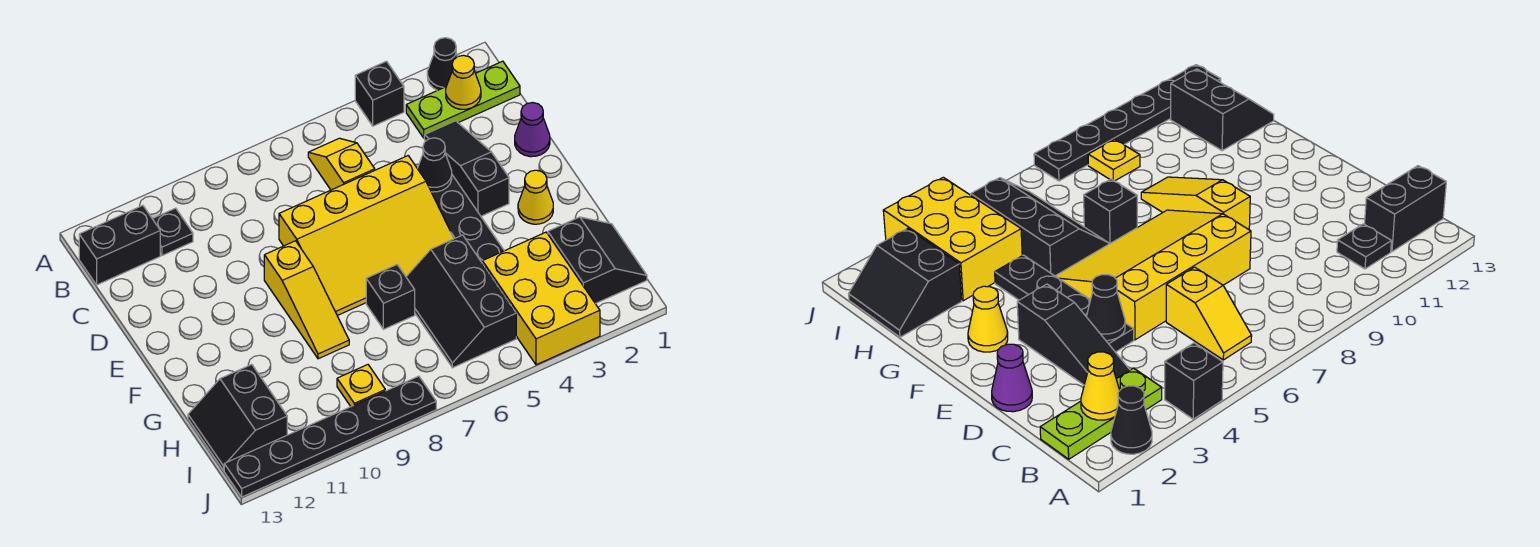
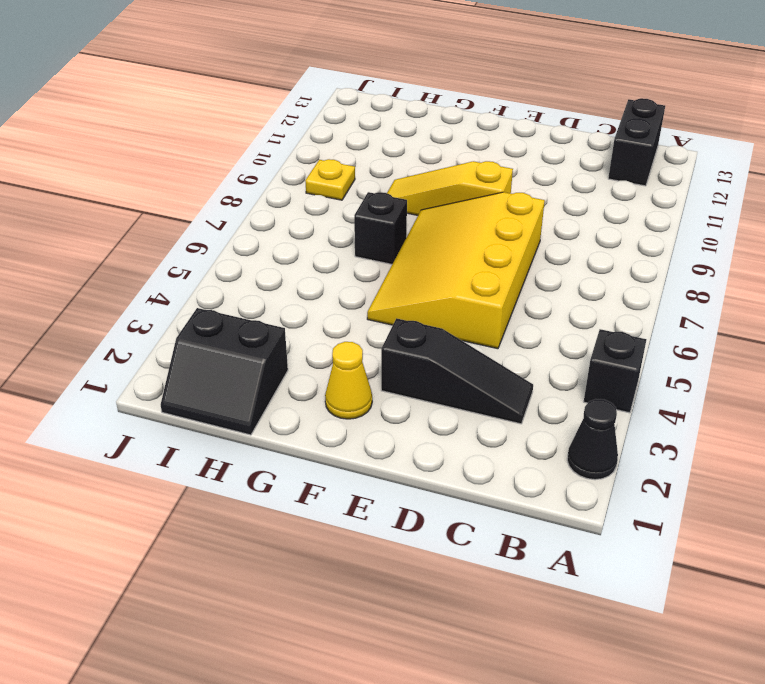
none -> lime plate B1:B3 level 1
none -> yellow slope B6:C6 level 1 top C
none -> black plate B11 level 1

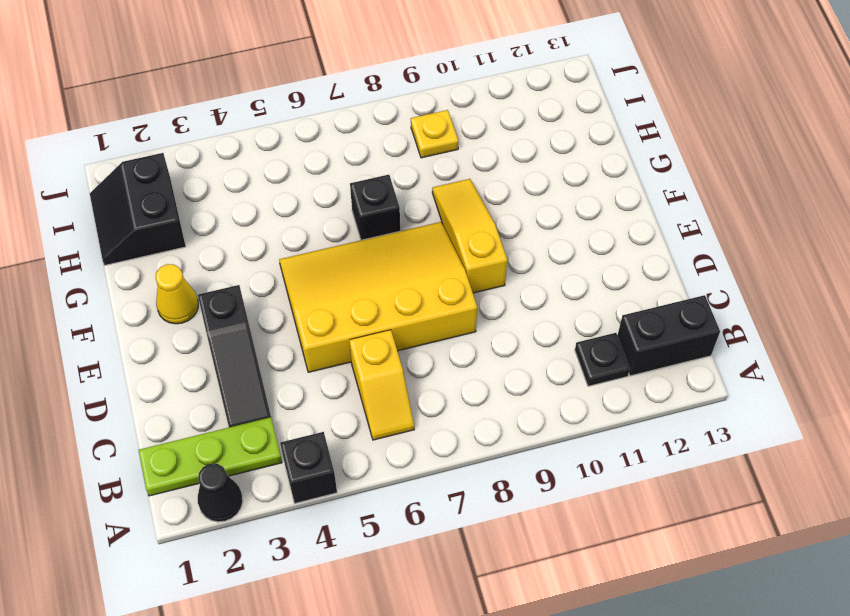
none -> purple cone D1 level 1
none -> black plate D4:G4 level 1
none -> black slope G5:I6 level 1 top 5

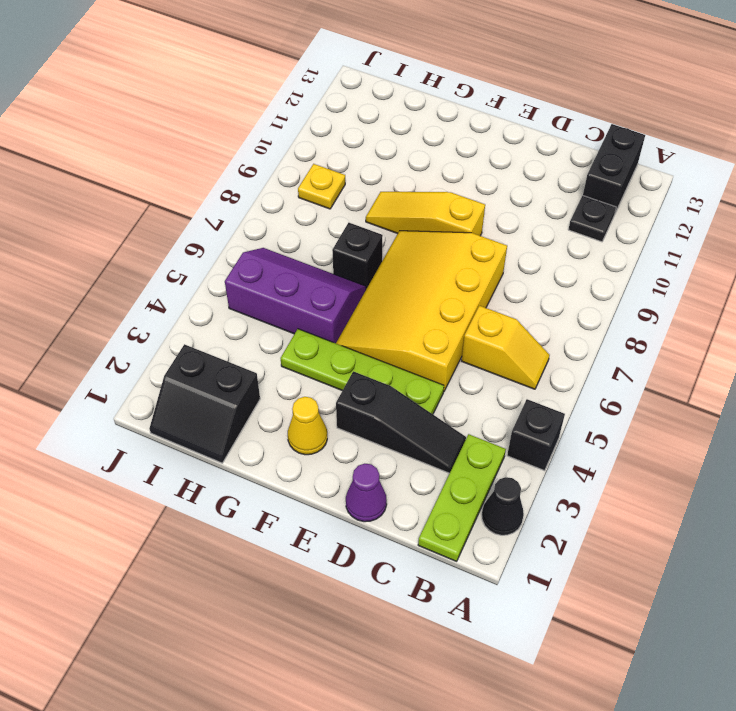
lime plate D4:G4 level 1 -> black plate D4:G4 level 1
purple slope G5:I6 level 1 top 5 -> black slope G5:I6 level 1 top 5
none -> yellow brick H3:J4 level 1
none -> black slope H12:I13 level 1 top 12
none -> black plate J8:J13 level 1

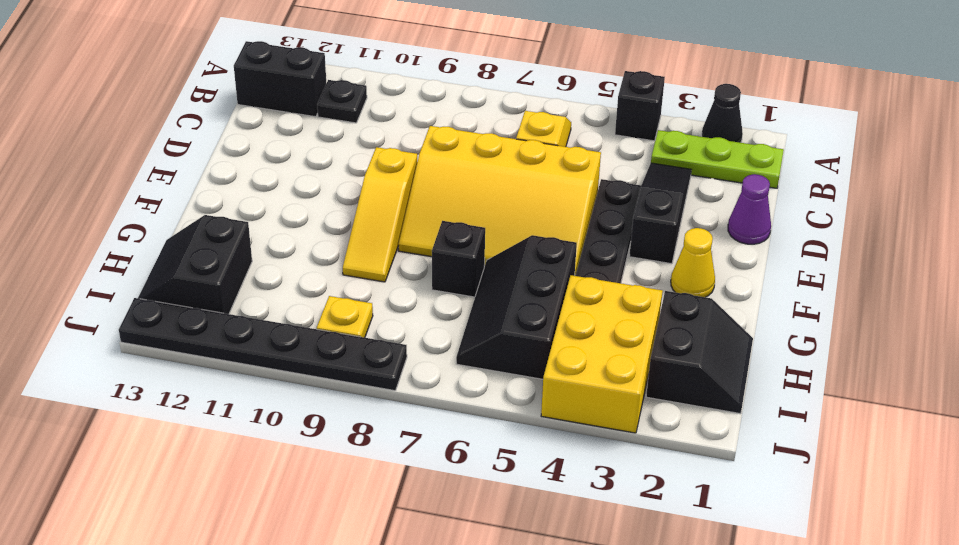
none -> yellow cone B2 level 2
none -> black cone D4 level 2

